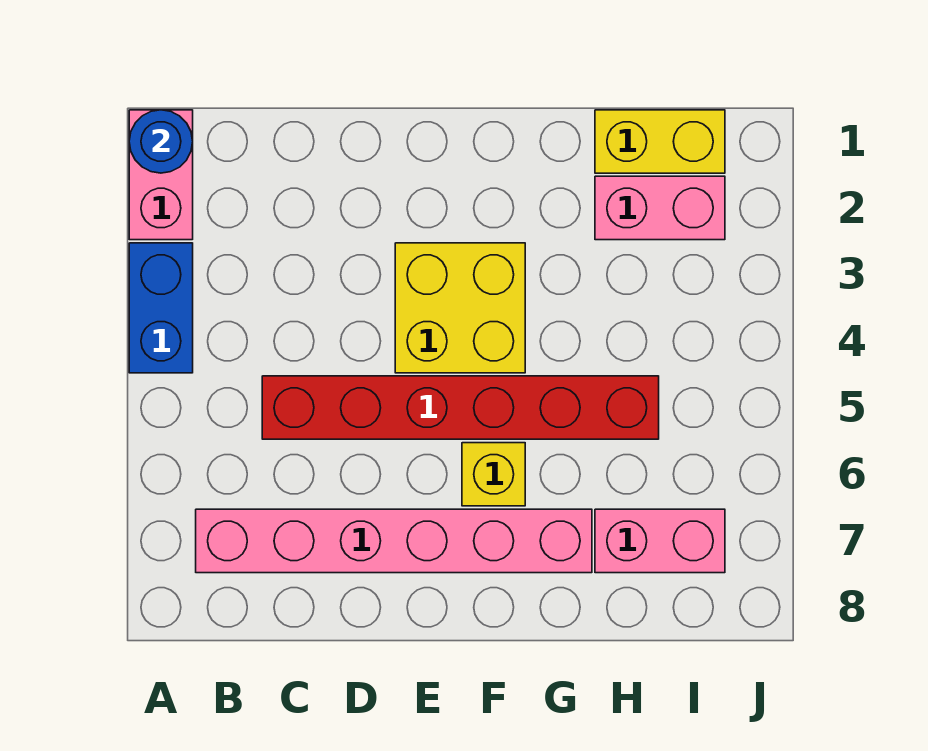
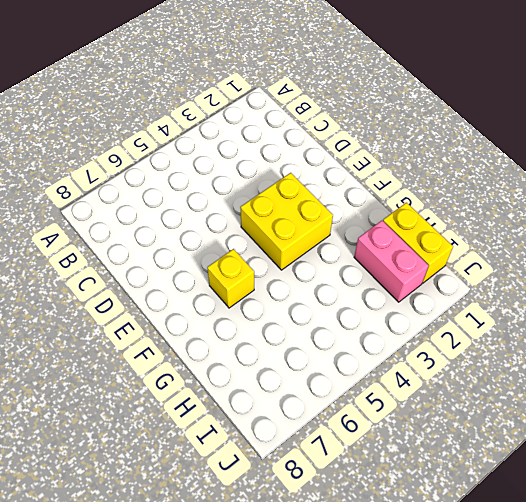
none -> pink brick A1:A2 level 1
none -> blue brick A3:A4 level 1

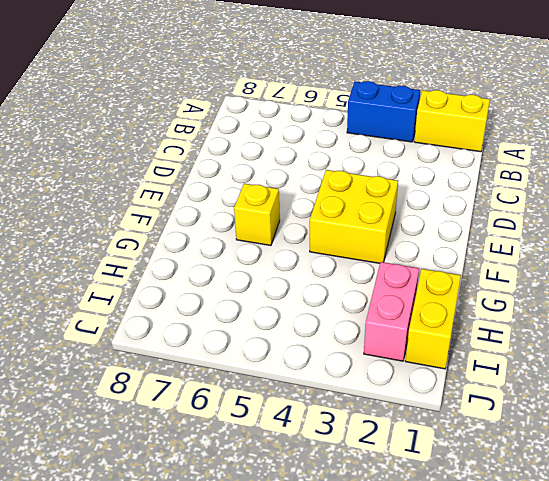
yellow brick A1:A2 level 1 -> pink brick A1:A2 level 1
none -> pink brick B7:G7 level 1
none -> red brick C5:H5 level 1

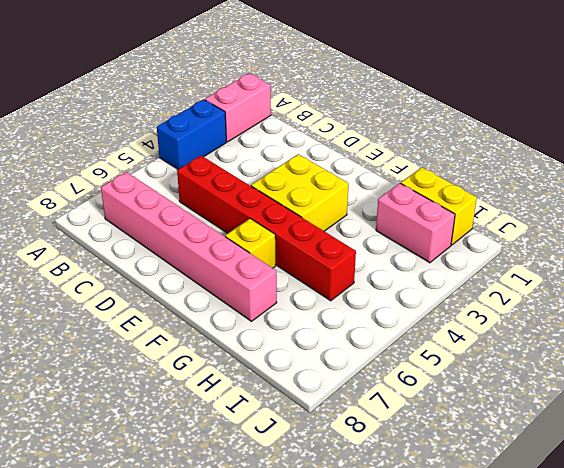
none -> pink brick H7:I7 level 1
none -> blue round brick A1 level 2

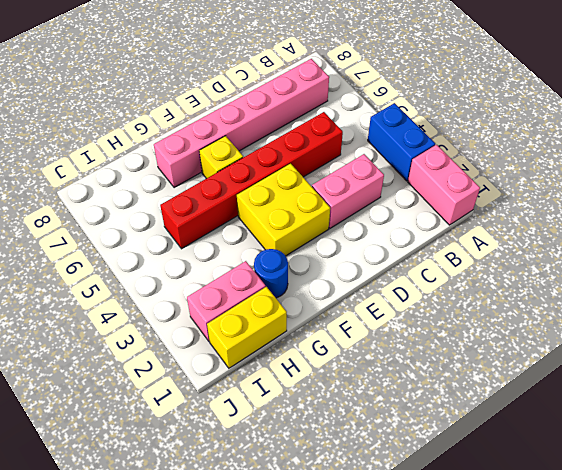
pink brick C3:D3 level 1 -> pink brick H7:I7 level 1
blue round brick G2 level 1 -> blue round brick A1 level 2

